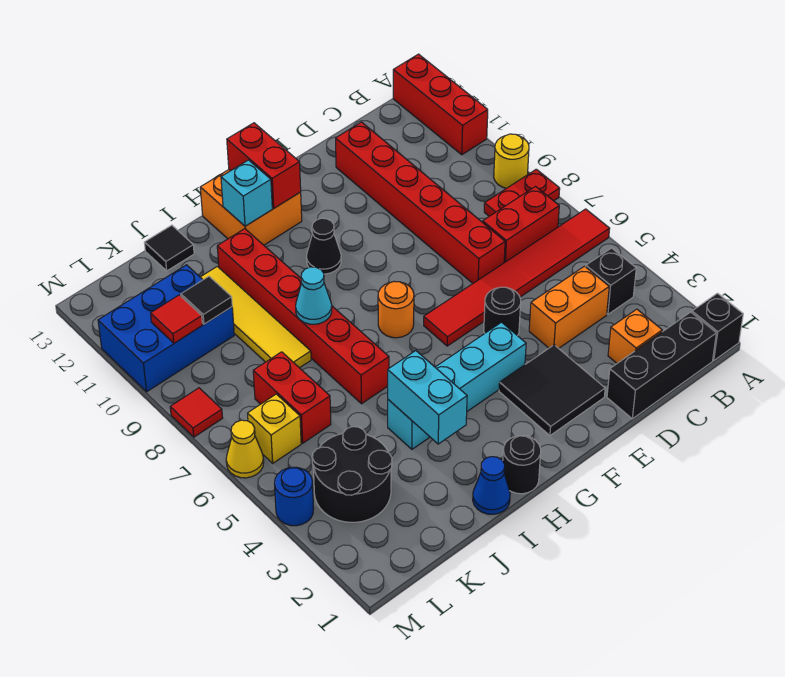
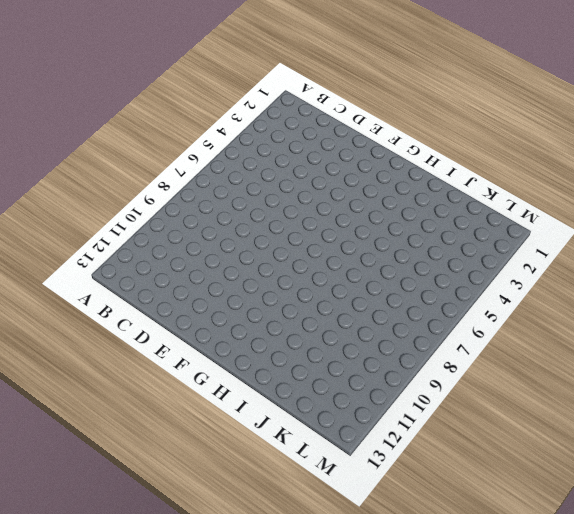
none -> black brick A1 level 1
none -> red tile A6:F6 level 1
none -> red plate A8:B8 level 1
none -> yellow round brick A9 level 1

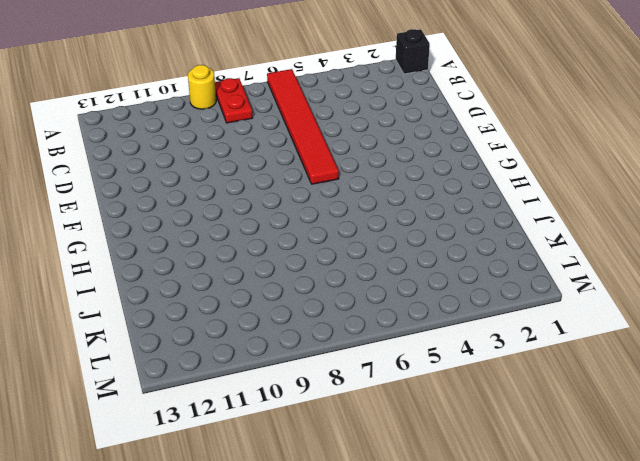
none -> red brick A11:A13 level 1
none -> black brick B1:D1 level 1
none -> black brick B4 level 1
none -> red brick B7:C7 level 1

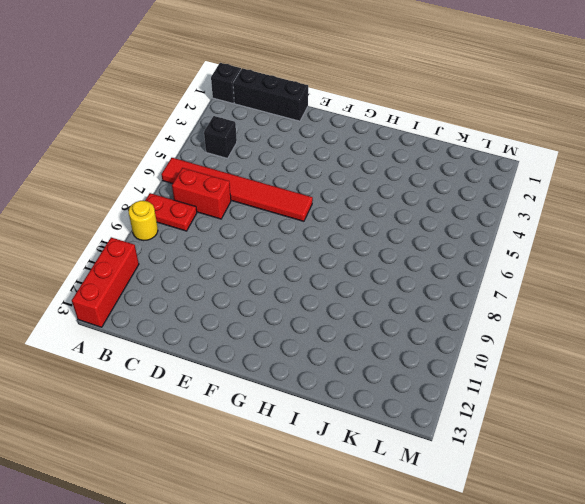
none -> orange brick C2 level 1
none -> orange brick C4:D4 level 1
none -> red brick D7:D12 level 1
none -> black tile E2:F3 level 1

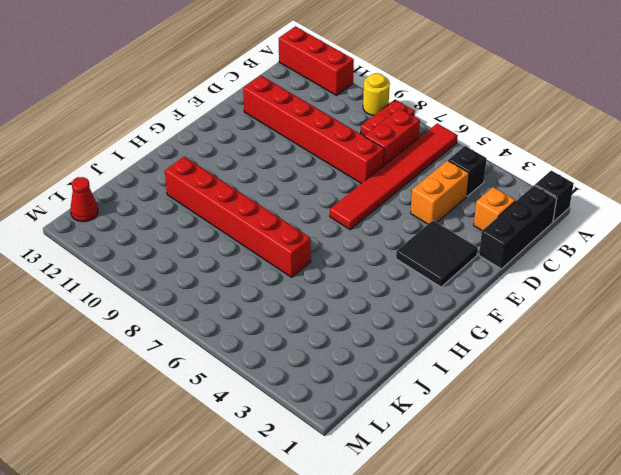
red cone L13 level 1 -> none
none -> black round brick E5 level 1
none -> cyan brick F4:I4 level 1
none -> orange round brick G7 level 1
none -> black cone G10 level 1

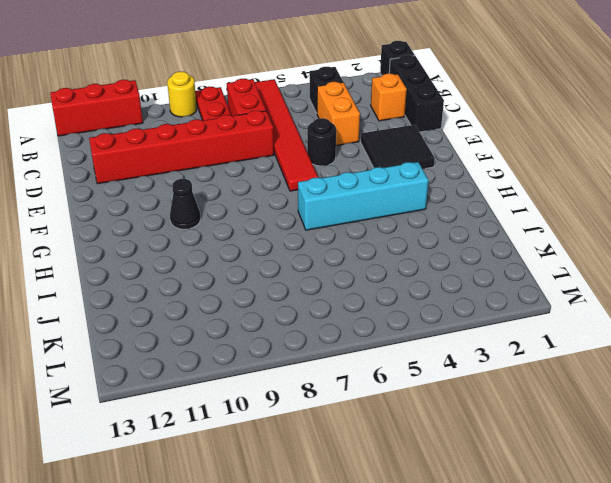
cyan brick H3:H6 level 1 -> cyan brick F4:I4 level 1
none -> orange round brick G7 level 1
none -> orange brick G12:H13 level 1
none -> black round brick H1 level 1
none -> blue cone I1 level 1

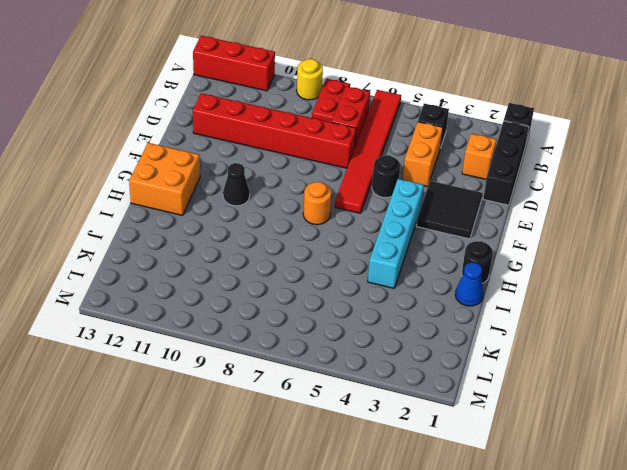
none -> red brick I6:I11 level 1
none -> yellow tile J8:J11 level 1
none -> black tile J13 level 1
none -> black round brick K3:L4 level 1

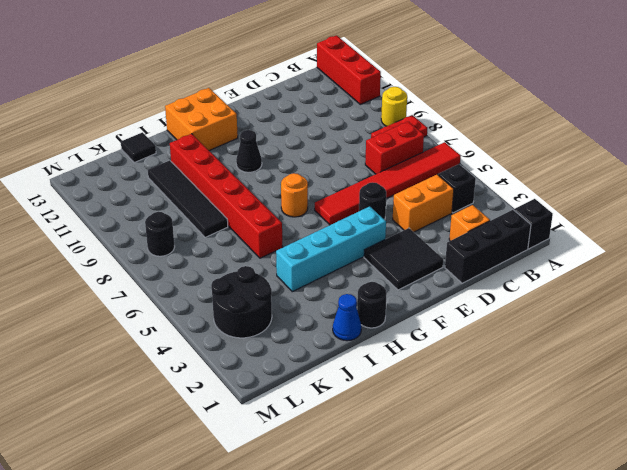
black tile J8:J11 level 1 -> yellow tile J8:J11 level 1
black round brick L8 level 1 -> none
none -> red brick D7:D12 level 1
none -> red brick K6:K7 level 1
none -> blue brick K10:M11 level 1
none -> yellow brick L6 level 1

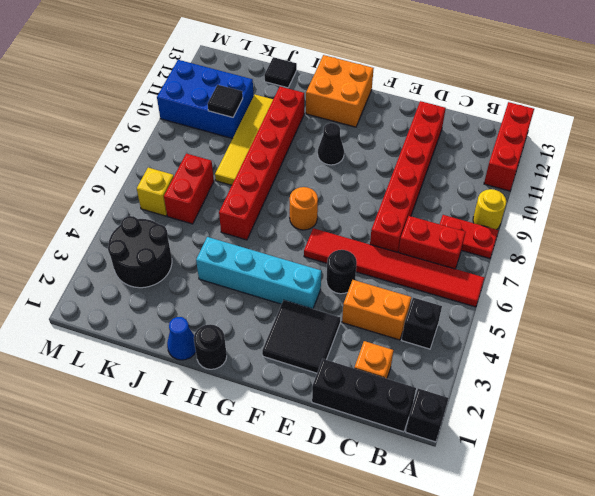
none -> blue round brick M4 level 1
none -> yellow cone M6 level 1
none -> red tile M8 level 1
none -> red brick G12:G13 level 2

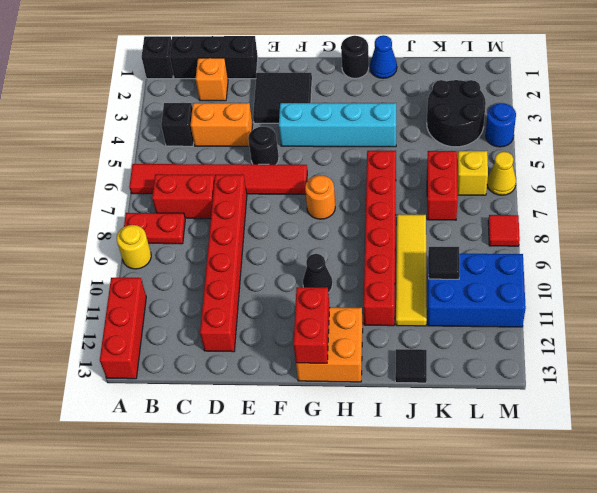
none -> cyan brick H12 level 2
none -> cyan brick I3:I4 level 2
none -> cyan cone I8 level 2
none -> red tile L10 level 2

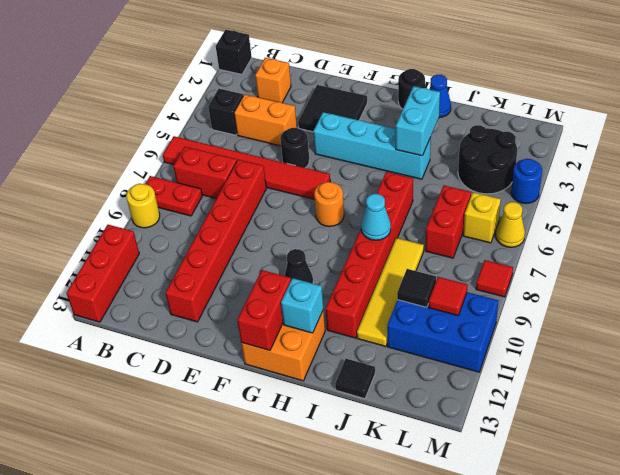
none -> black brick B1:D1 level 1

